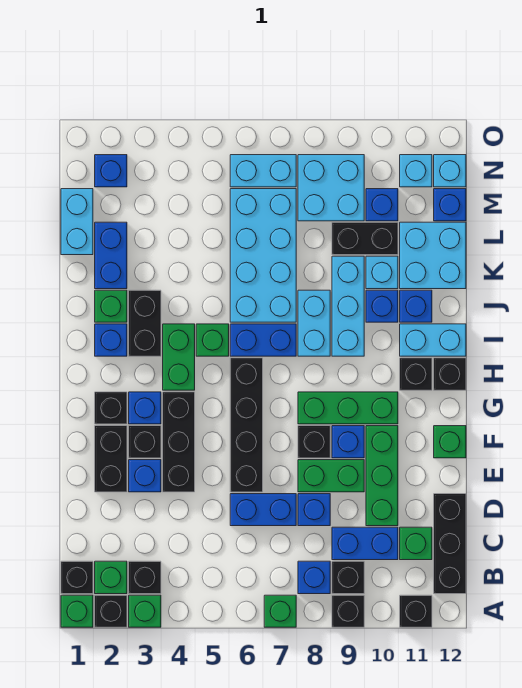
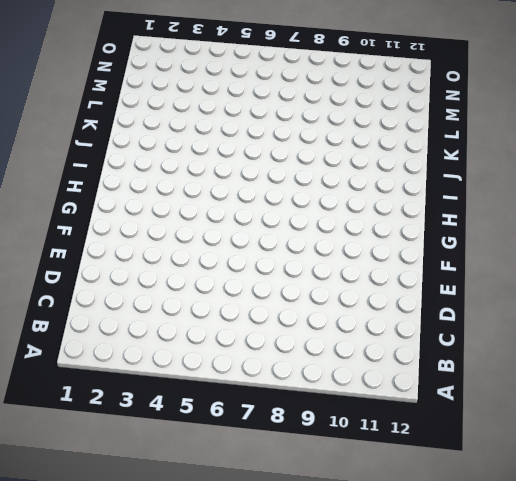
none -> green brick A1 level 1
none -> black brick A2 level 1
none -> green brick A3 level 1
none -> green brick A7 level 1

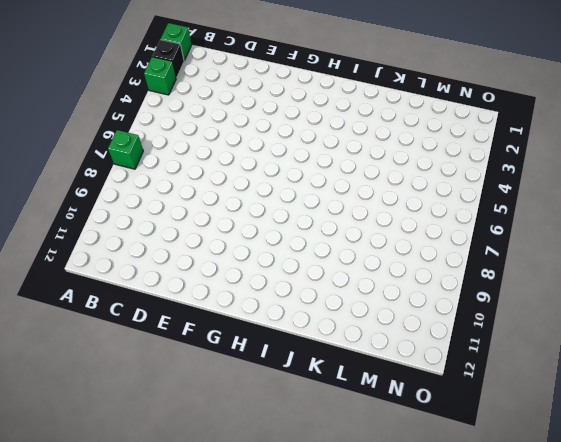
none -> black brick A9 level 1
none -> black brick A11 level 1
none -> black brick B1 level 1
none -> green brick B2 level 1

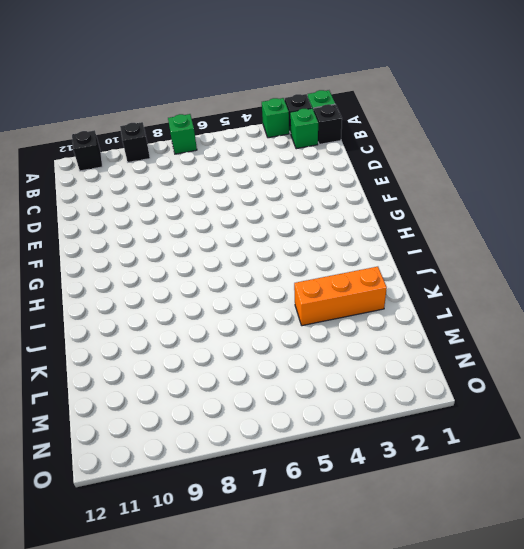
orange brick K2:K4 level 1 -> blue brick K2:L2 level 1
none -> black brick B3 level 1
none -> blue brick B8 level 1
none -> black brick B9 level 1
none -> black brick B12:D12 level 1

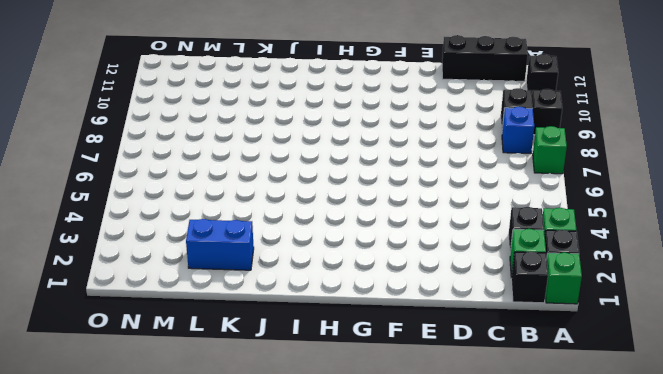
none -> blue brick C9:C10 level 1
none -> green brick C11 level 1
none -> blue brick D6:D7 level 1
none -> blue brick D8 level 1

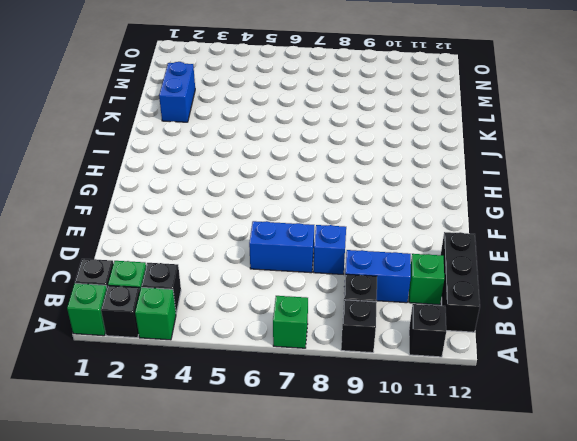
none -> blue brick B8 level 1
none -> green brick D10:F10 level 1
none -> black brick E2:F2 level 1
none -> blue brick E3 level 1

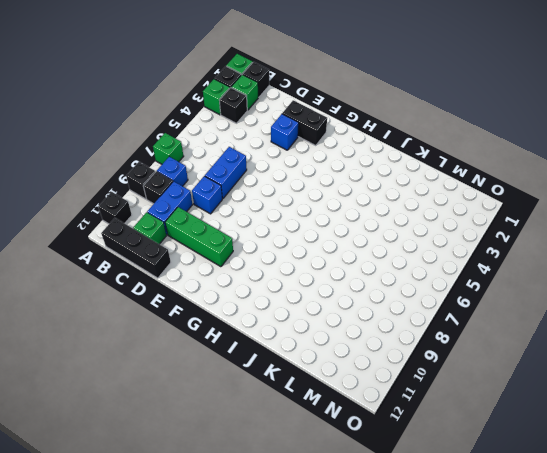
none -> black brick E4:G4 level 1
none -> black brick E6:H6 level 1
none -> green brick E8:E9 level 1
none -> black brick F3 level 1

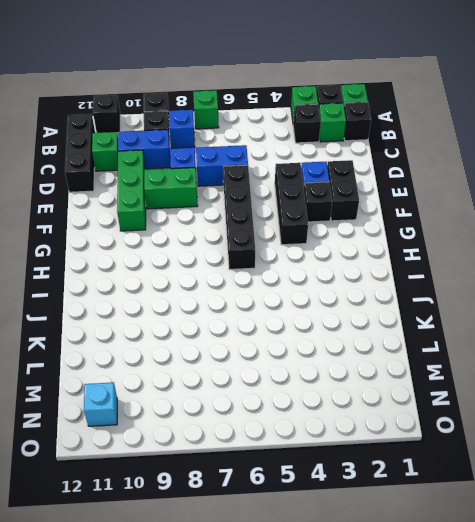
none -> black brick F8 level 1
none -> blue brick F9 level 1
none -> green brick F12 level 1
none -> black brick G2 level 1

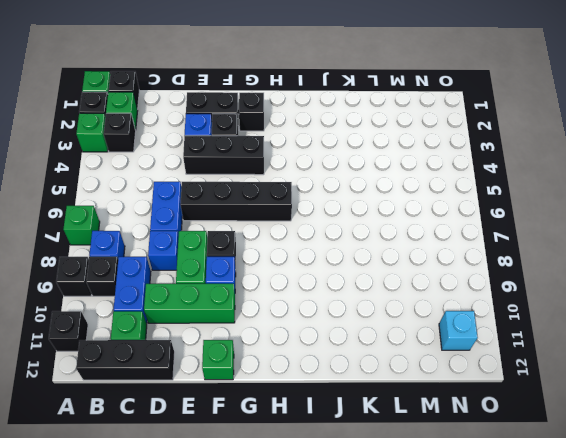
none -> blue brick G3 level 1
none -> green brick G8:G10 level 1
none -> green brick H4:I4 level 1
none -> black brick H11 level 1

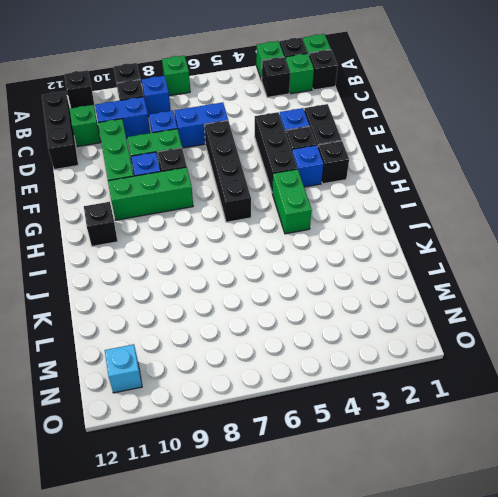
none -> green brick F12 level 1
none -> black brick H12 level 1
none -> blue brick I2 level 1
none -> black brick I3:J3 level 1

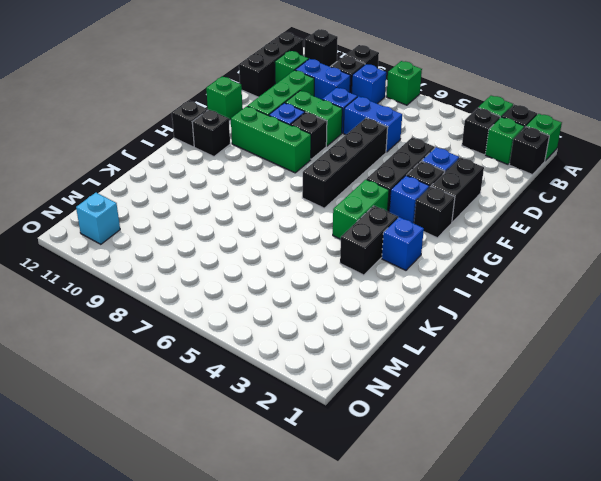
none -> green brick I5 level 1
none -> blue brick I6:I7 level 1
none -> cyan brick I8:J8 level 1
none -> cyan brick I9:K9 level 1

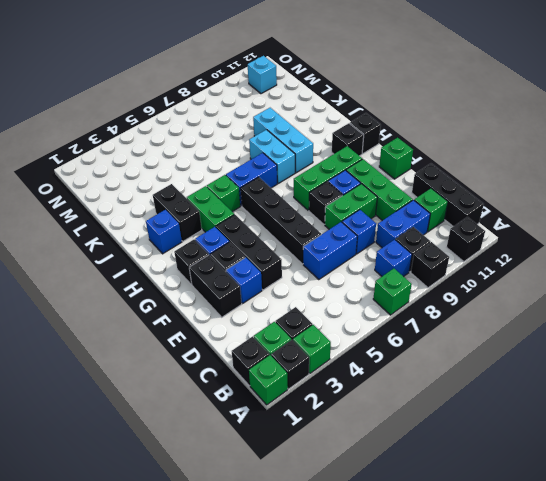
none -> cyan brick I11:I12 level 1
none -> green brick J2 level 1
none -> cyan brick J6:M7 level 1
none -> blue brick J10 level 1

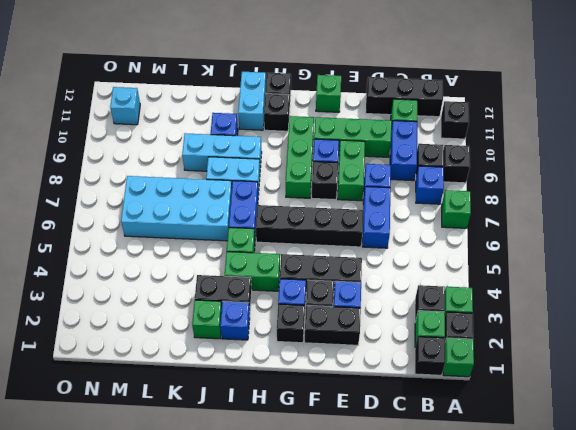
none -> blue brick J11 level 1
none -> blue brick K2:L2 level 1
none -> cyan brick K10 level 1
none -> cyan brick K11:L12 level 1

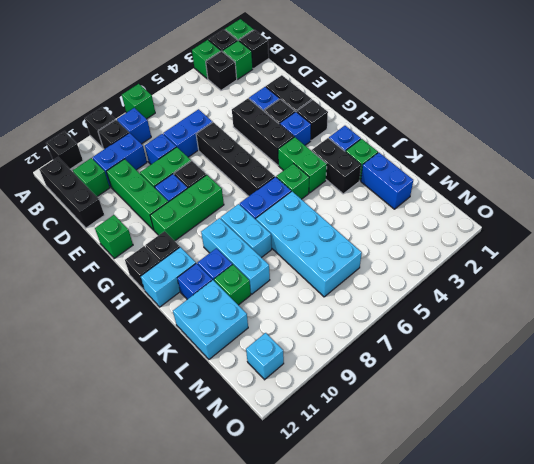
green brick K10 level 1 -> cyan brick K10 level 1
none -> cyan brick L1:M1 level 1
none -> black brick L9:L10 level 1
none -> cyan brick M8:N9 level 1
none -> blue brick M10 level 1

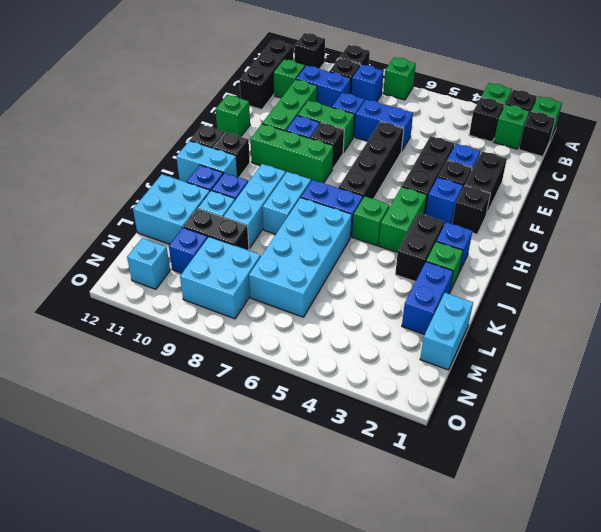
none -> blue brick M12 level 1
none -> blue brick N2 level 1
none -> cyan brick N6:N7 level 1
none -> cyan brick N12 level 1

